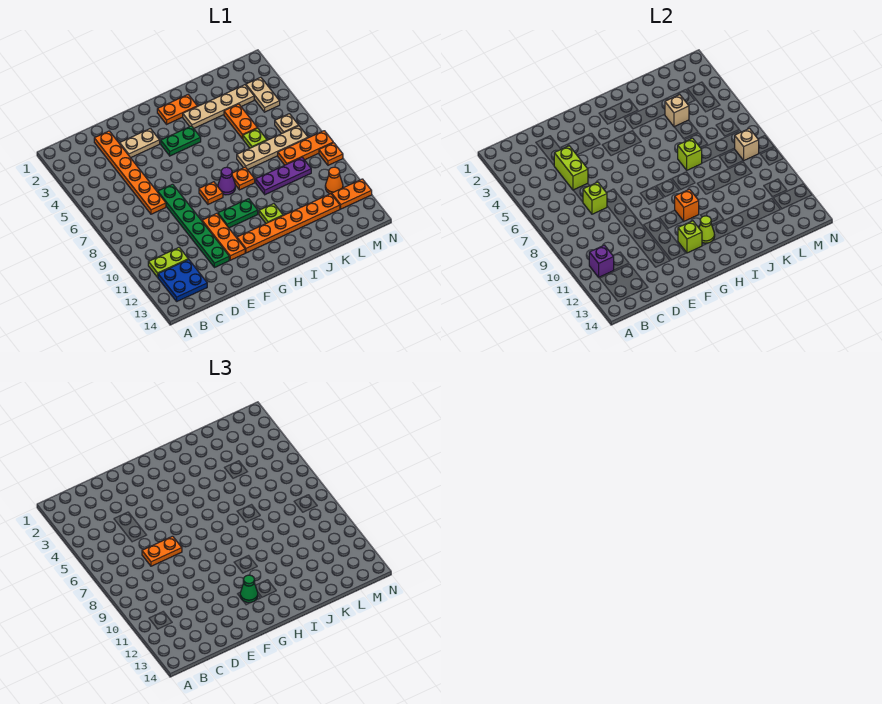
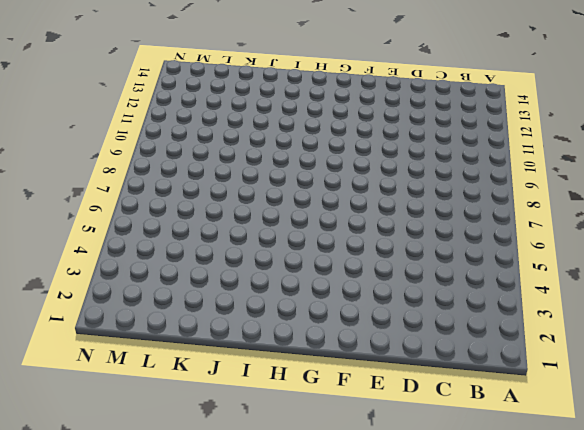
none -> lime plate B11:C11 level 1
none -> blue plate B12:C13 level 1
none -> orange plate D2:D7 level 1
none -> tan plate E3:F3 level 1

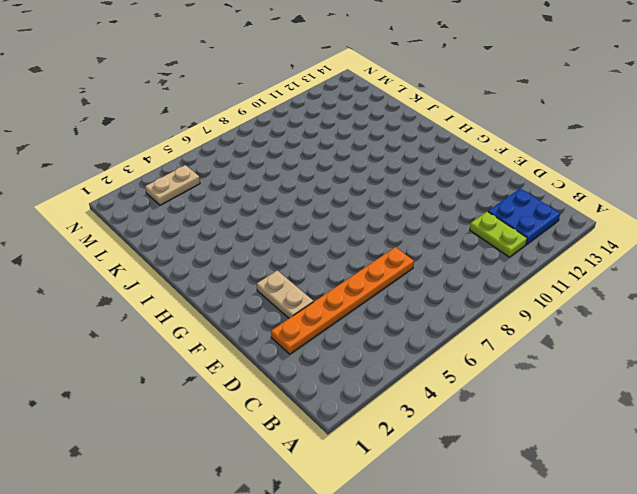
none -> green plate E7:E12 level 1
none -> orange plate F10:F12 level 1
none -> green plate G4:H4 level 1
none -> orange plate G8 level 1

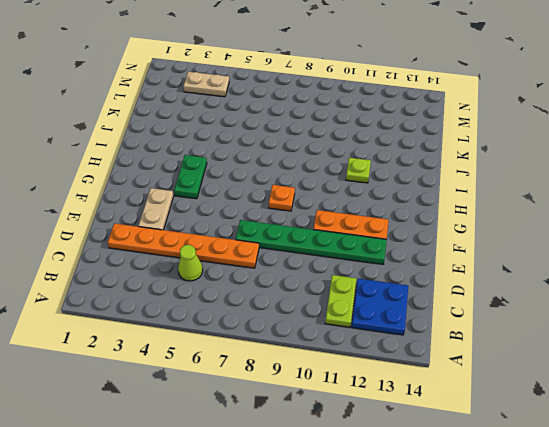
lime cone C5 level 1 -> lime cone H12 level 2
none -> green plate G10:H10 level 1
none -> orange plate G12:L12 level 1
none -> orange plate H2:I2 level 1
none -> purple cone H8 level 1

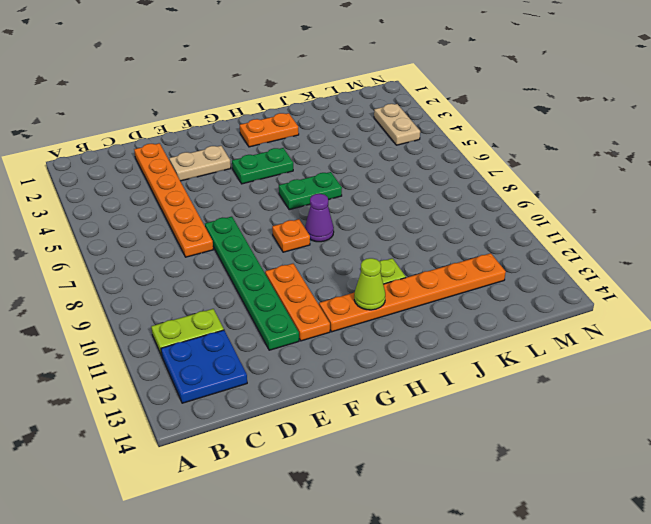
green plate H6:I6 level 1 -> green plate G10:H10 level 1
none -> tan plate I3:L3 level 1
none -> orange plate I8 level 1
none -> tan plate J7:M7 level 1
none -> purple plate J9:L9 level 1

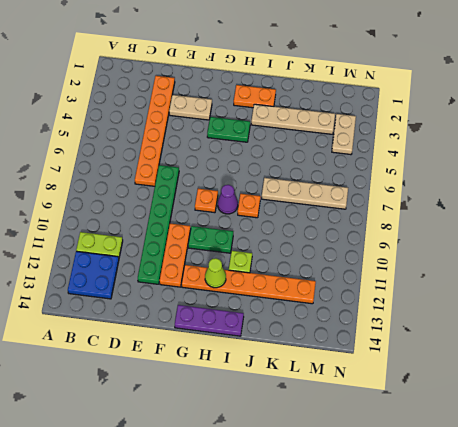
purple plate G14:I14 level 1 -> purple plate J9:L9 level 1
none -> orange plate K4:K5 level 1
none -> lime plate K6 level 1
none -> orange plate L8:N8 level 1
none -> tan plate M6 level 1

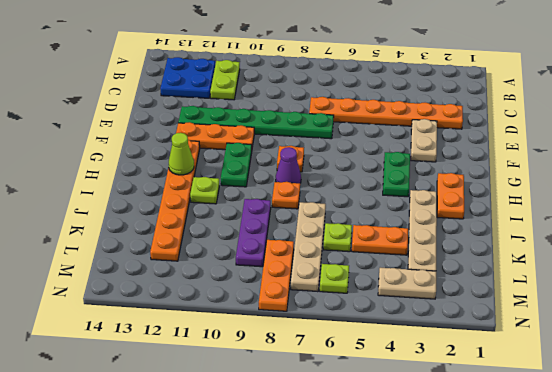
lime plate M6 level 1 -> tan plate M6 level 1
none -> orange cone M11 level 1
none -> orange plate M12:N12 level 1
none -> orange plate N9 level 1
none -> purple brick B11 level 2

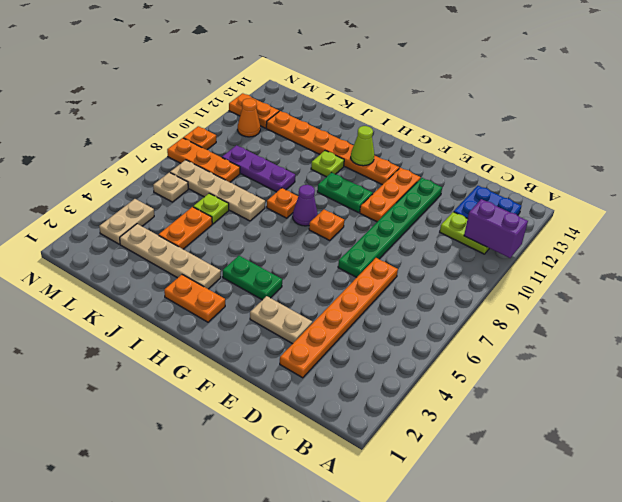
purple brick A11:B11 level 2 -> purple brick B11 level 2
none -> lime brick D4:D5 level 2
none -> lime brick D7 level 2
none -> lime brick G12 level 2
none -> orange brick H10 level 2

